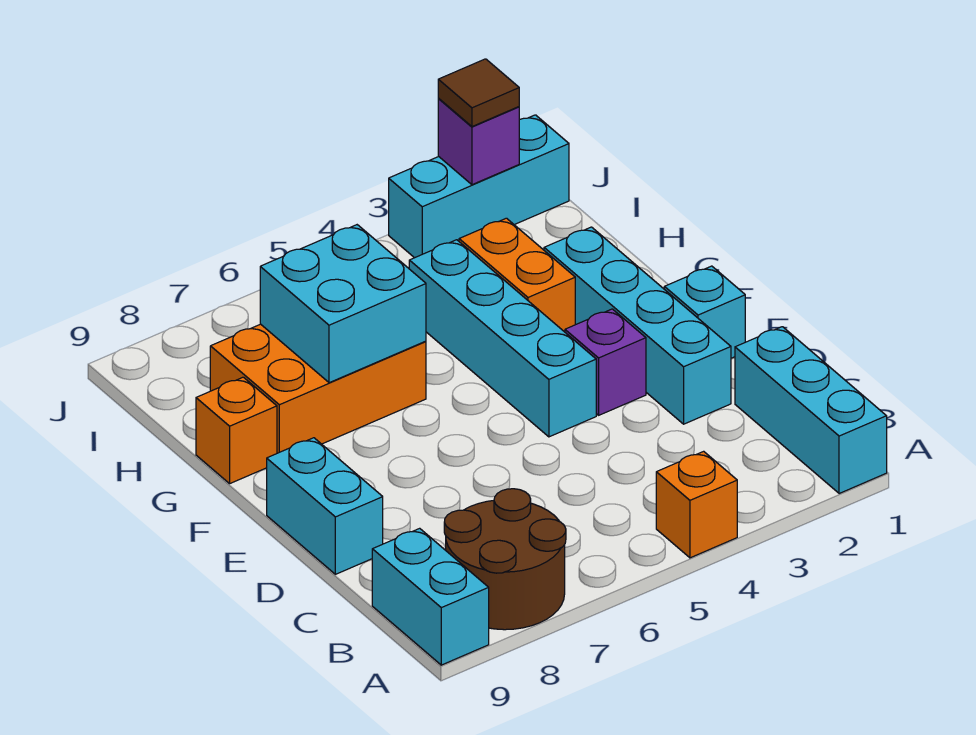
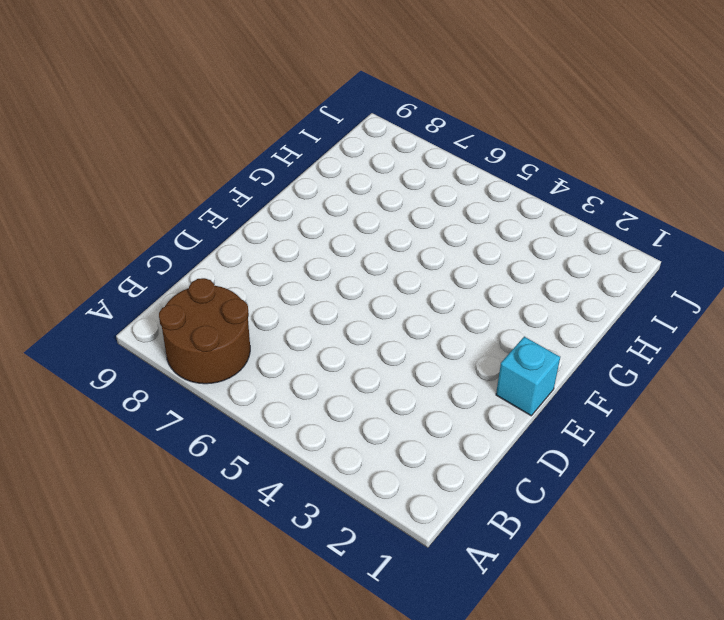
none -> cyan brick A1:C1 level 1
none -> orange brick A4 level 1
none -> cyan brick A9:B9 level 1

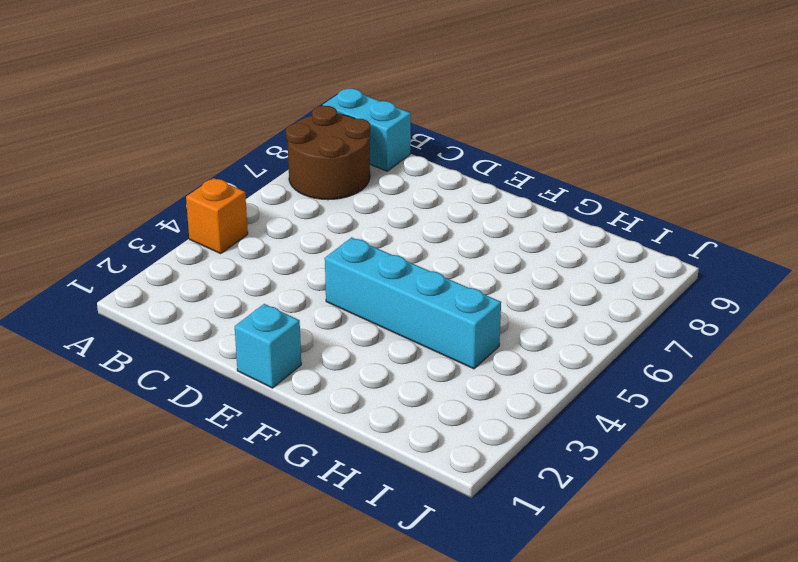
none -> cyan brick A1:C1 level 1
none -> cyan brick D2:G2 level 1
none -> cyan brick D9:E9 level 1

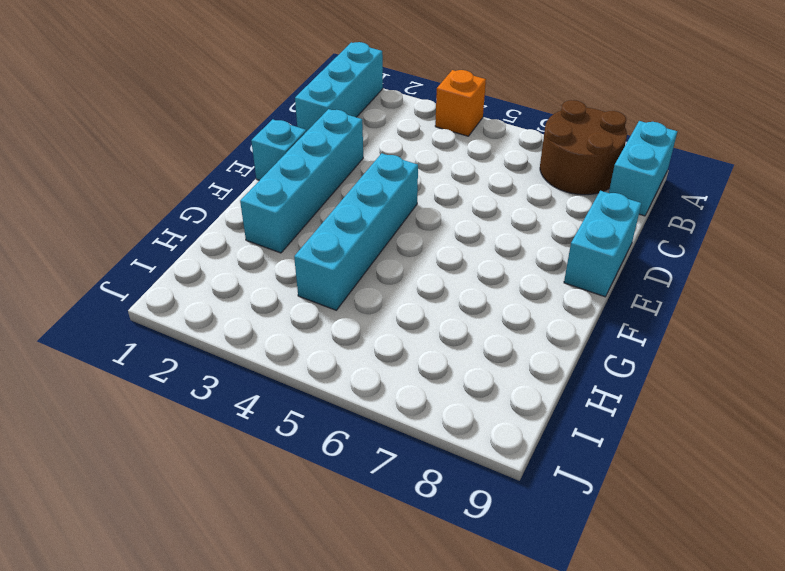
none -> purple brick E3 level 1
none -> orange brick G3:H3 level 1
none -> orange brick G6:H8 level 1

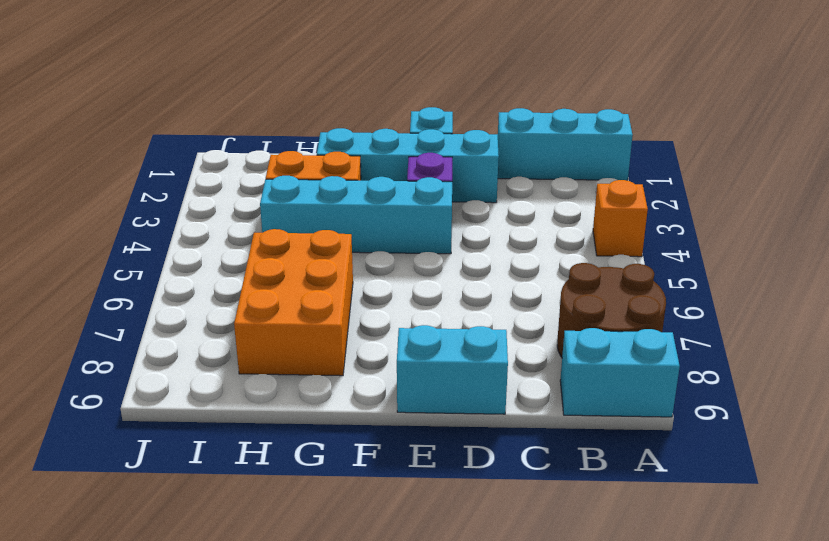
none -> orange brick G9 level 1
none -> cyan brick J1:J3 level 1
none -> cyan brick G6:H7 level 2

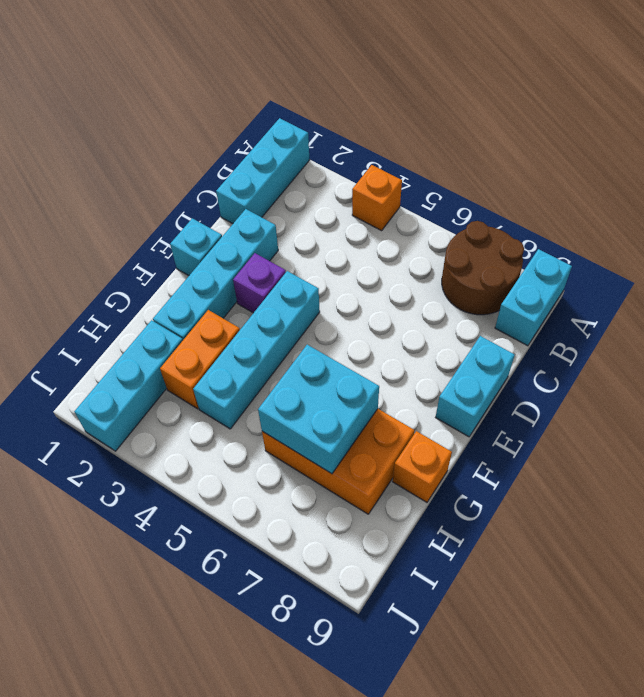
cyan brick H2:J2 level 1 -> cyan brick J1:J3 level 1
none -> purple brick J2 level 2
none -> brown tile J2 level 3

